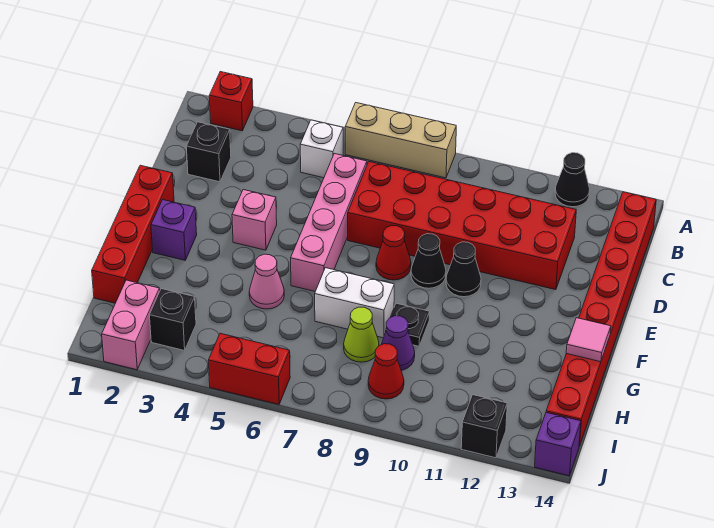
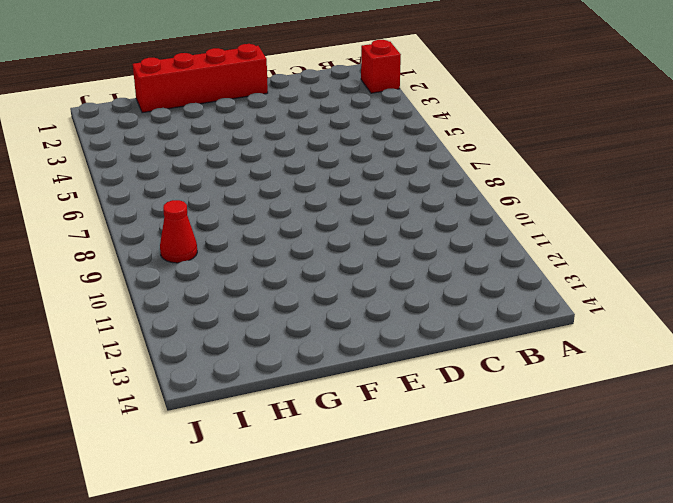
none -> tan brick A6:A8 level 1
none -> black cone A12 level 1
none -> white brick B5 level 1

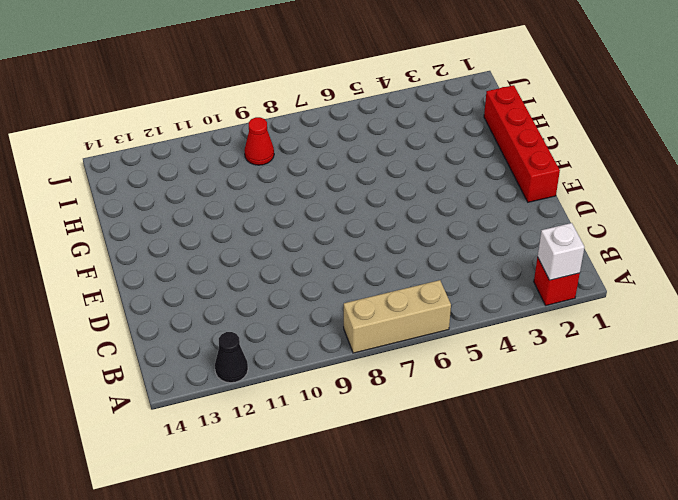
white brick A2 level 2 -> white brick B5 level 1
none -> red brick B14:I14 level 1
none -> black brick C2 level 1
none -> pink brick C6:F6 level 1

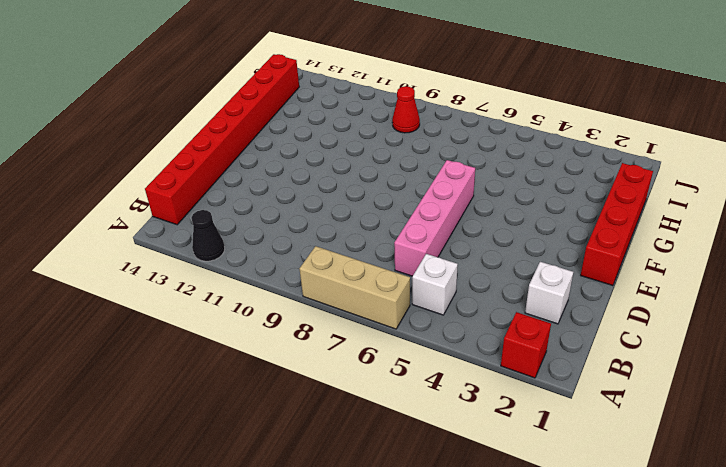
white brick C2 level 1 -> black brick C2 level 1
none -> red brick C7:D12 level 1
none -> pink brick E4 level 1
none -> red cone E8 level 1

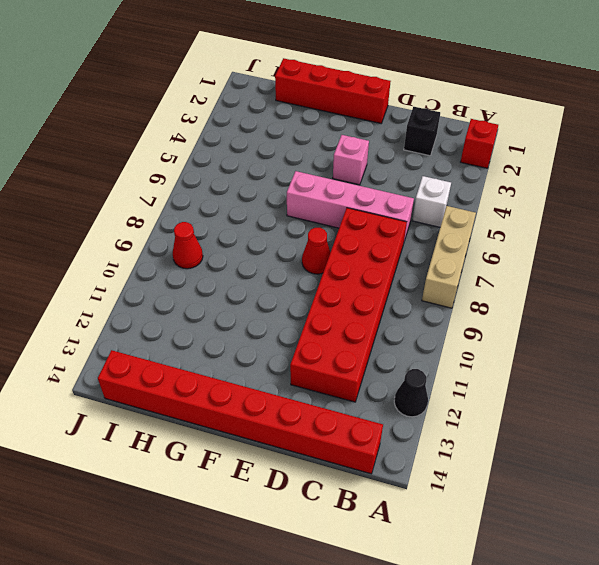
none -> black cone E9 level 1
none -> black cone E10 level 1
none -> purple brick F2 level 1

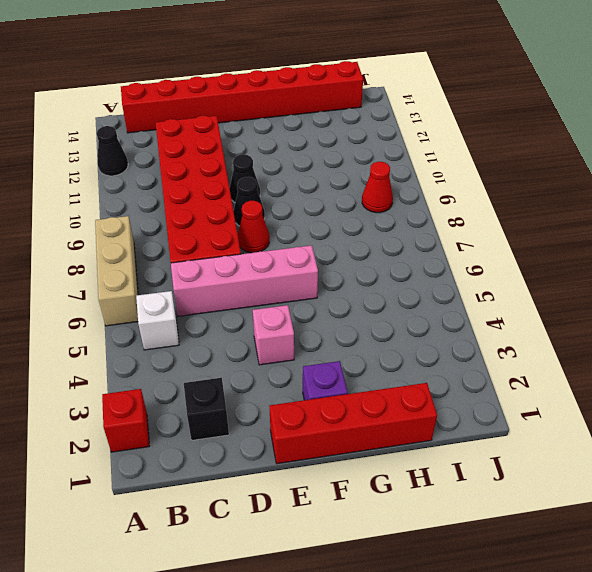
none -> pink cone G5 level 1
none -> white brick G7:G8 level 1
none -> black plate G9 level 1

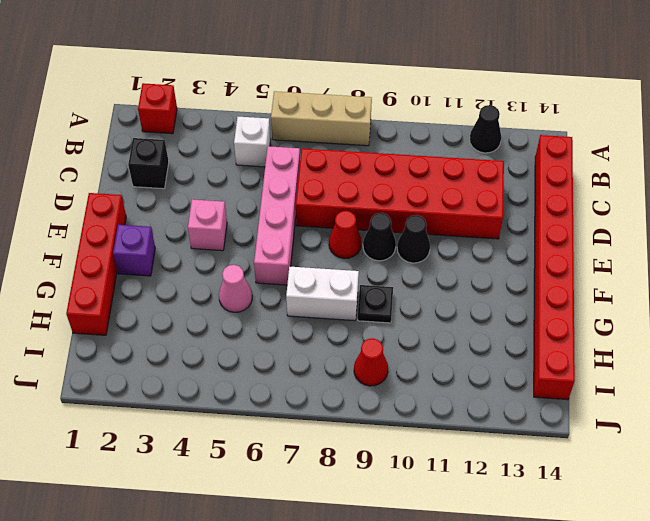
none -> lime cone H8 level 1
none -> purple cone H9 level 1
none -> pink brick I2:J2 level 1

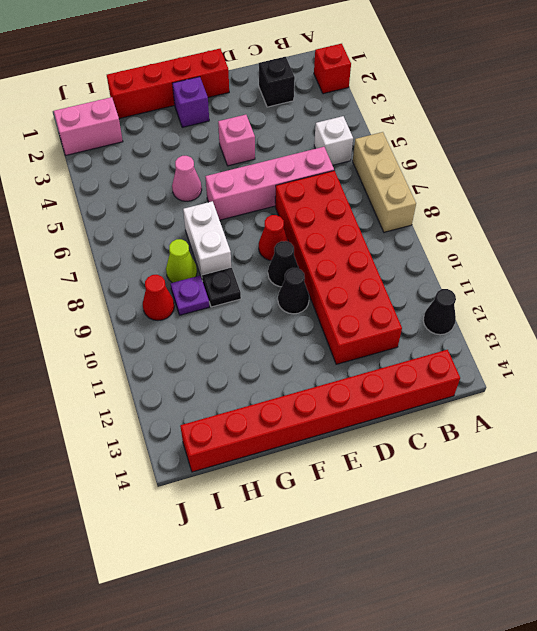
purple plate H9 level 1 -> purple cone H9 level 1
none -> black brick I3 level 1
none -> red brick J5:J6 level 1
none -> black brick J12 level 1

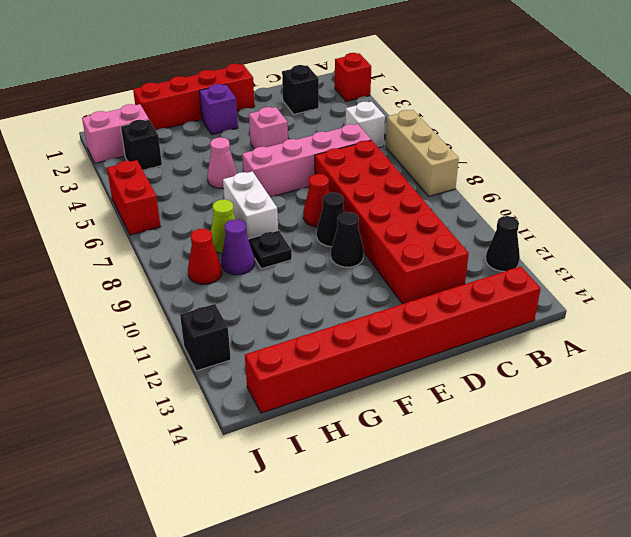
none -> purple brick J14 level 1
none -> pink tile G14 level 2

